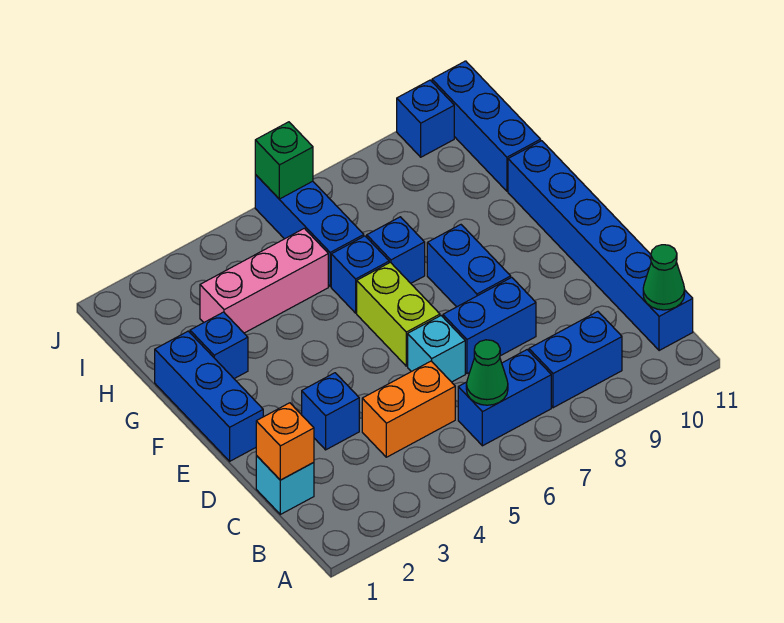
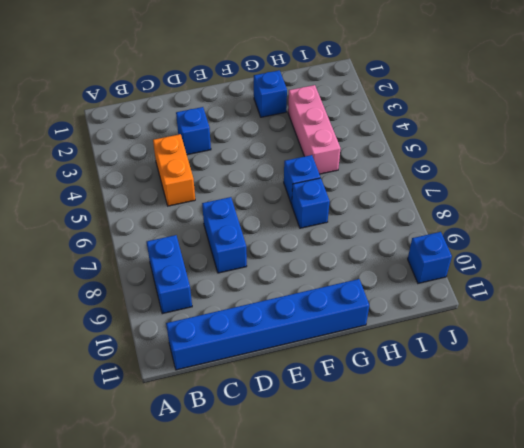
none -> blue brick B6:B7 level 1
none -> cyan brick C1 level 1
none -> cyan brick D6 level 1

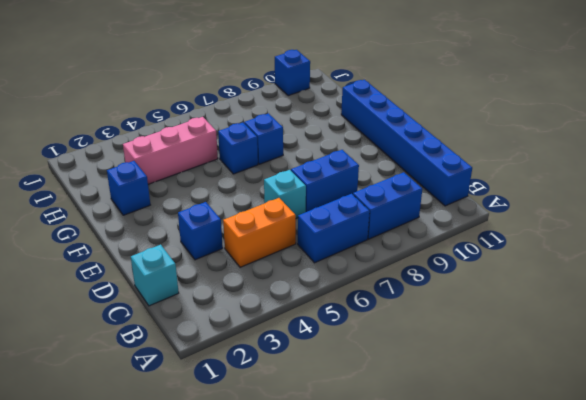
none -> blue brick E1:G1 level 1
none -> lime brick E6:F6 level 1
none -> blue brick E8:F8 level 1

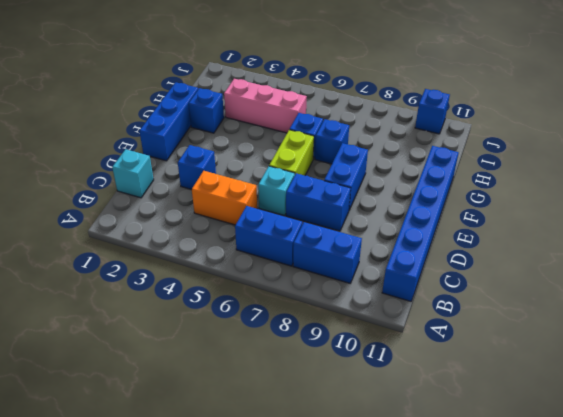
none -> blue brick H6:J6 level 1
none -> blue brick H11:J11 level 1
none -> green cone B6 level 2

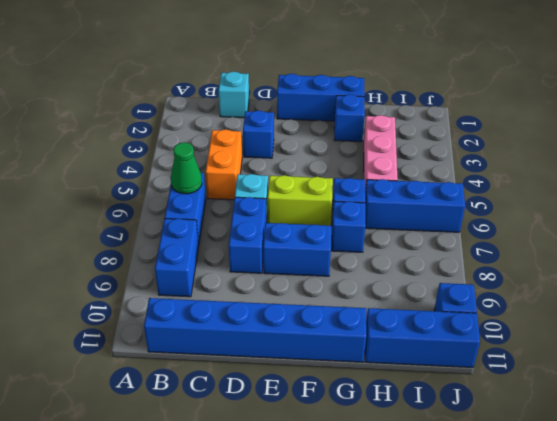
none -> green cone B11 level 2
none -> orange brick C1 level 2
none -> green brick J6 level 2

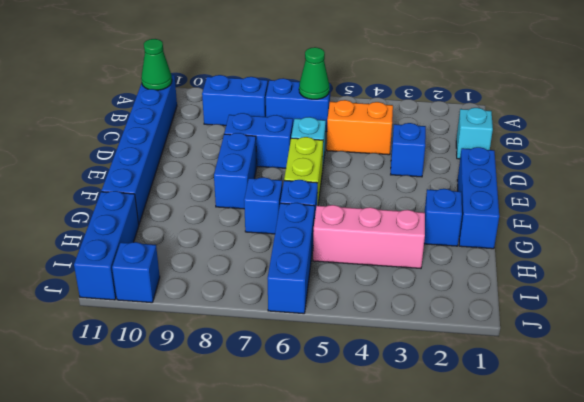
none -> orange brick C1 level 2
none -> green brick J6 level 2

